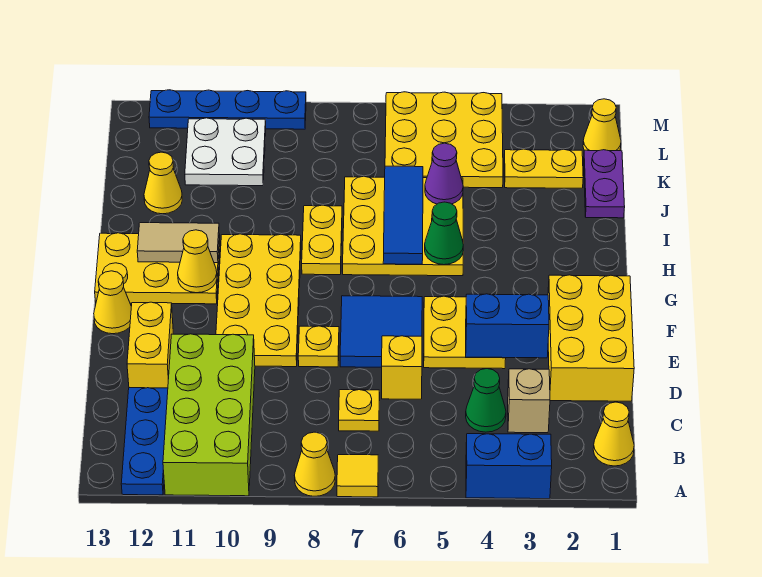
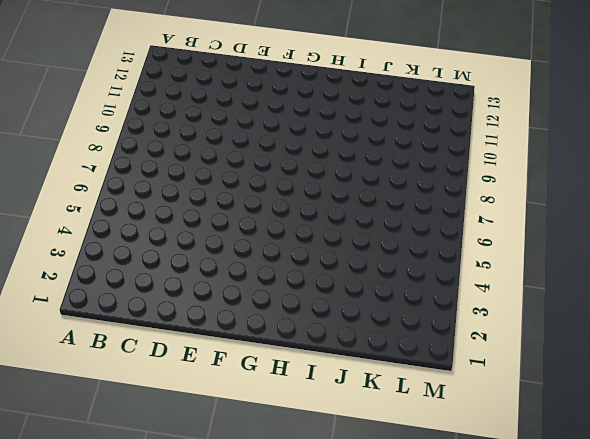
none -> blue brick A3:A4 level 1
none -> yellow tile A7 level 1
none -> yellow cone A8 level 1
none -> lime brick A10:D11 level 1

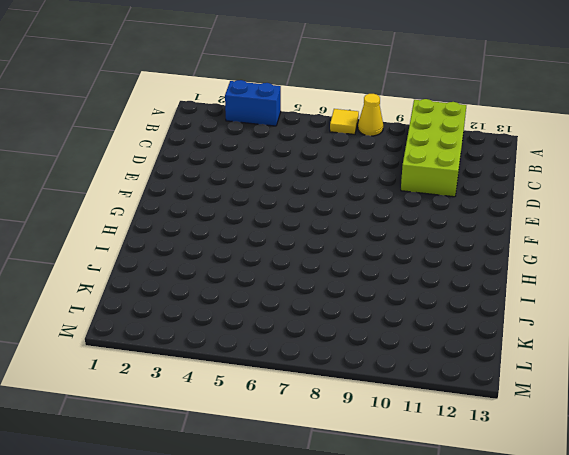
none -> blue plate A12:C12 level 1
none -> yellow cone B1 level 1
none -> tan brick C3 level 1
none -> green cone C4 level 1

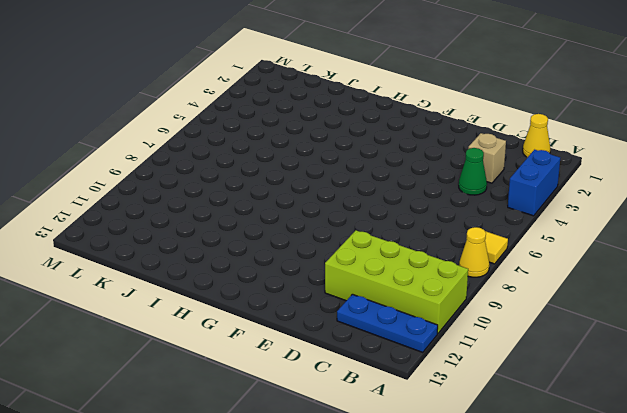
none -> yellow plate C7 level 1
none -> yellow brick D1:F2 level 1
none -> yellow brick D6 level 1
none -> yellow brick D12:E12 level 1

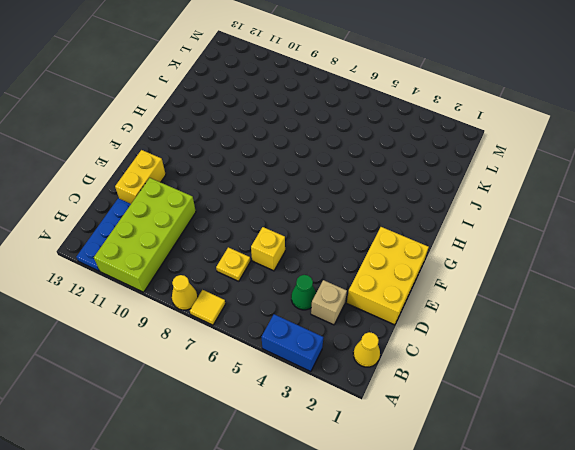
none -> yellow plate E4:F5 level 1
none -> blue tile E6:F7 level 1
none -> yellow plate E8 level 1
none -> yellow plate E9:H10 level 1

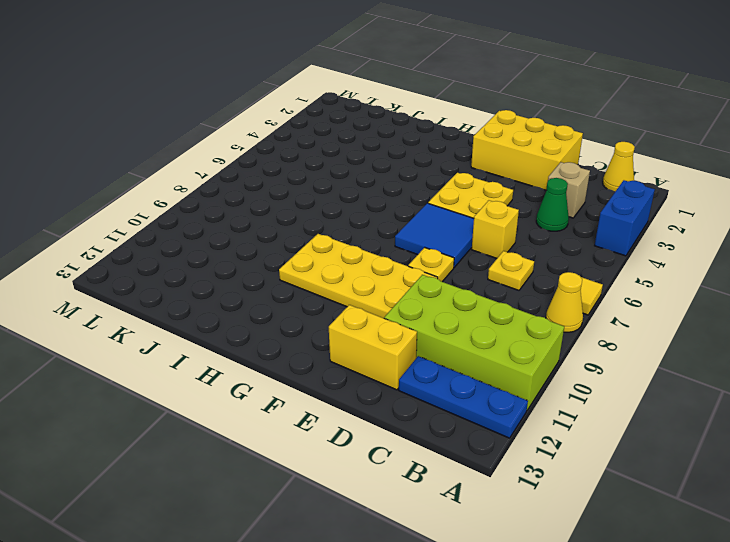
none -> yellow cone F13 level 1
none -> yellow plate G11:H13 level 1
none -> yellow plate H5:J7 level 1
none -> yellow plate H8:I8 level 1

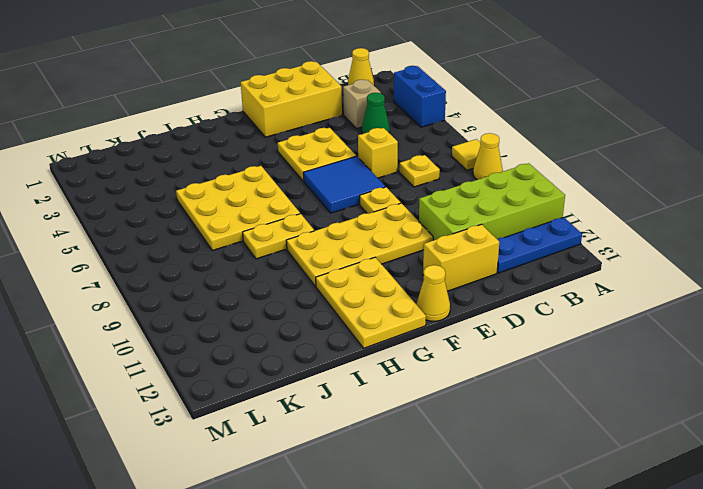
none -> purple plate J1:K1 level 1
none -> yellow cone J12 level 1
none -> yellow plate K2:K3 level 1
none -> yellow plate K4:M6 level 1

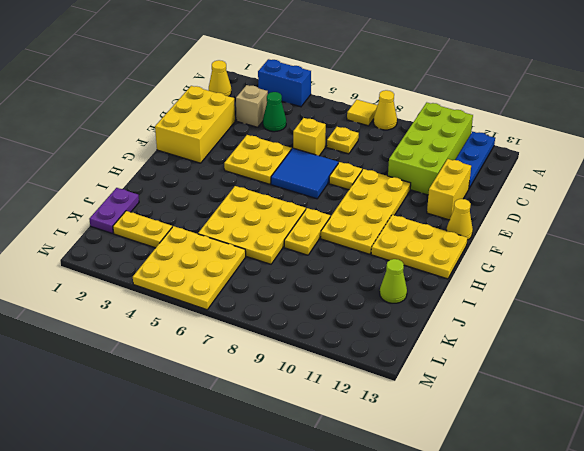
lime cone J12 level 1 -> yellow cone J12 level 1
none -> white plate K10:L11 level 1
none -> yellow cone L1 level 1
none -> blue plate M9:M12 level 1
none -> blue brick E3:E4 level 2

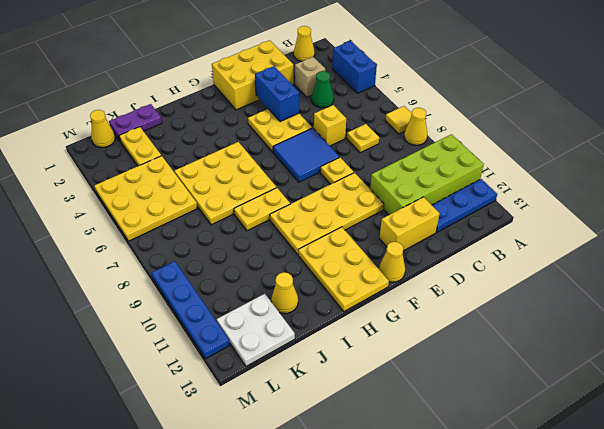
white plate K12:L13 level 1 -> white plate K10:L11 level 1
none -> yellow cone G11 level 2
none -> green cone H5 level 2
none -> blue tile H6:J6 level 2
none -> tan tile H11:H12 level 2

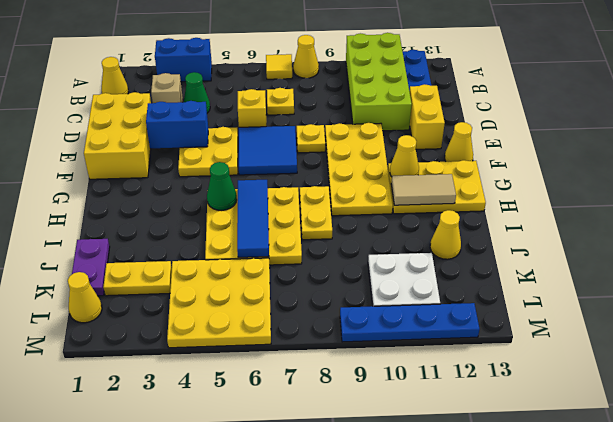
none -> purple cone J5 level 2

